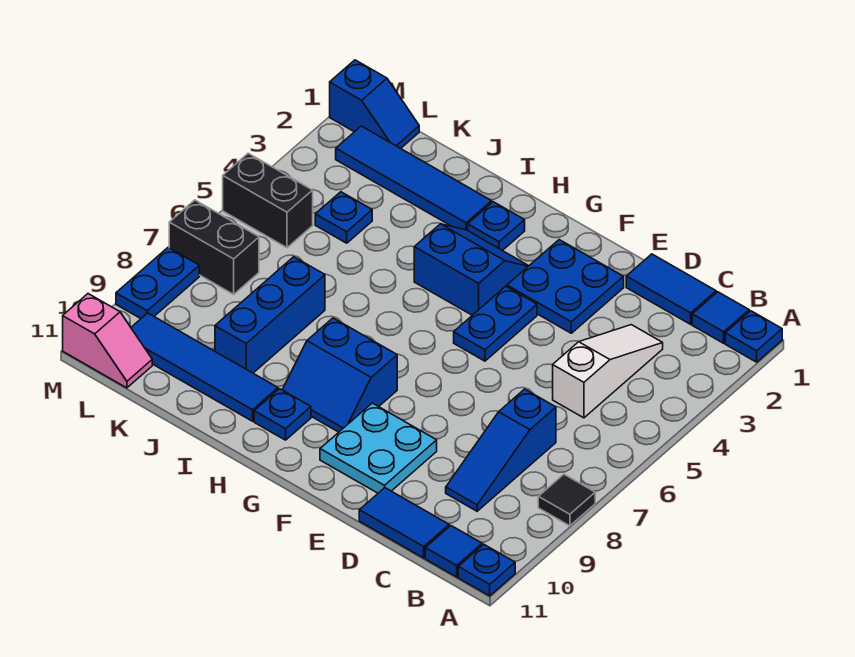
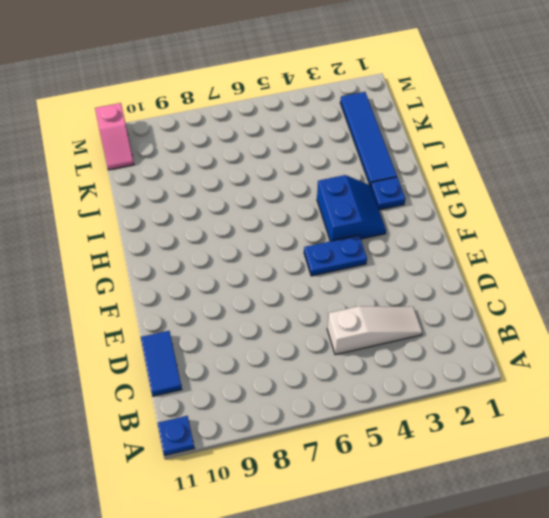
none -> blue plate A1 level 1
none -> black tile A8 level 1
none -> blue tile B1 level 1

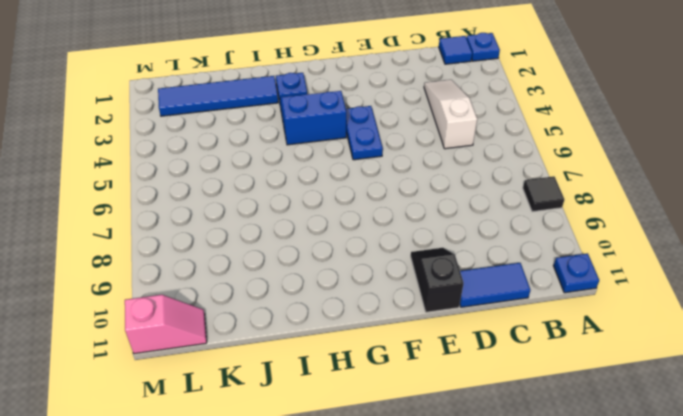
black slope E10:E11 level 1 top 11 -> cyan plate E9:F10 level 1
none -> blue tile B11 level 1
none -> blue tile C1:D1 level 1
none -> blue slope C7:C9 level 1 top 7

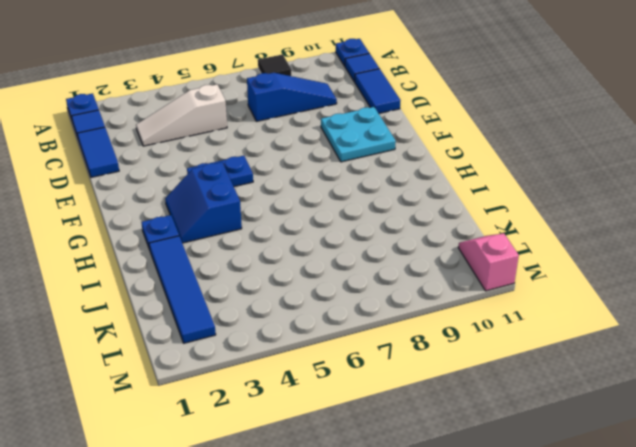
none -> blue plate E2:F3 level 1
none -> blue slope G8:H9 level 1 top 8
none -> blue plate H10 level 1

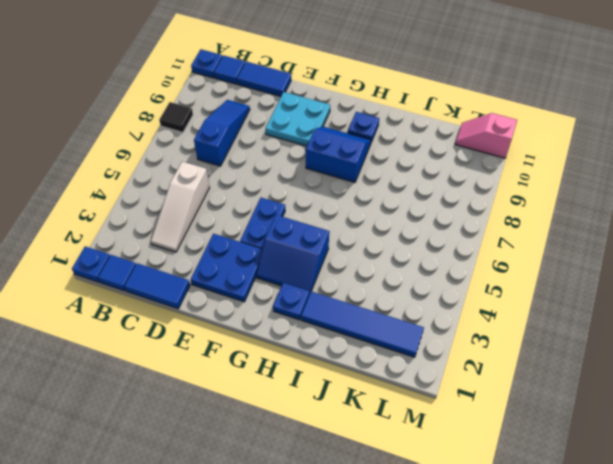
none -> blue tile I10:L10 level 1
none -> blue brick J7:J9 level 1
none -> blue plate K4 level 1

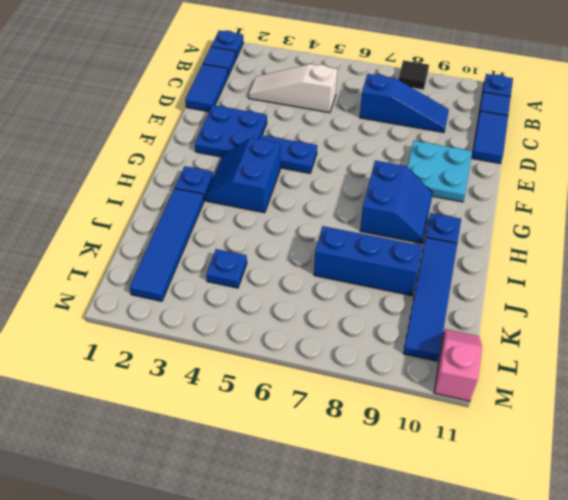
none -> blue slope L1:M1 level 1 top M
none -> black brick L5:M5 level 1
none -> black brick L7:M7 level 1

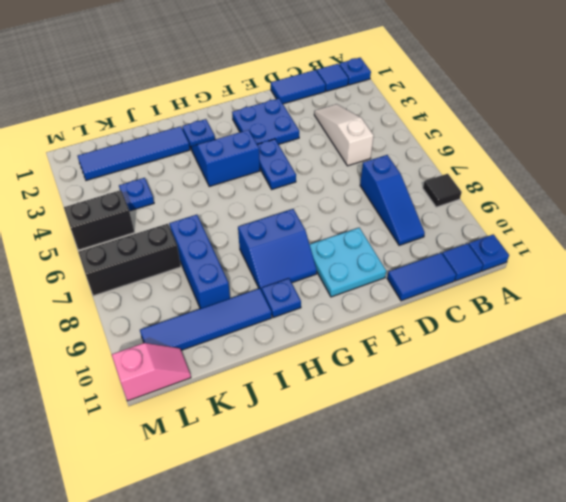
black brick K7:M7 level 1 -> black brick L7:M7 level 1
none -> blue slope L1:M1 level 1 top M
none -> blue plate M8:M9 level 1

